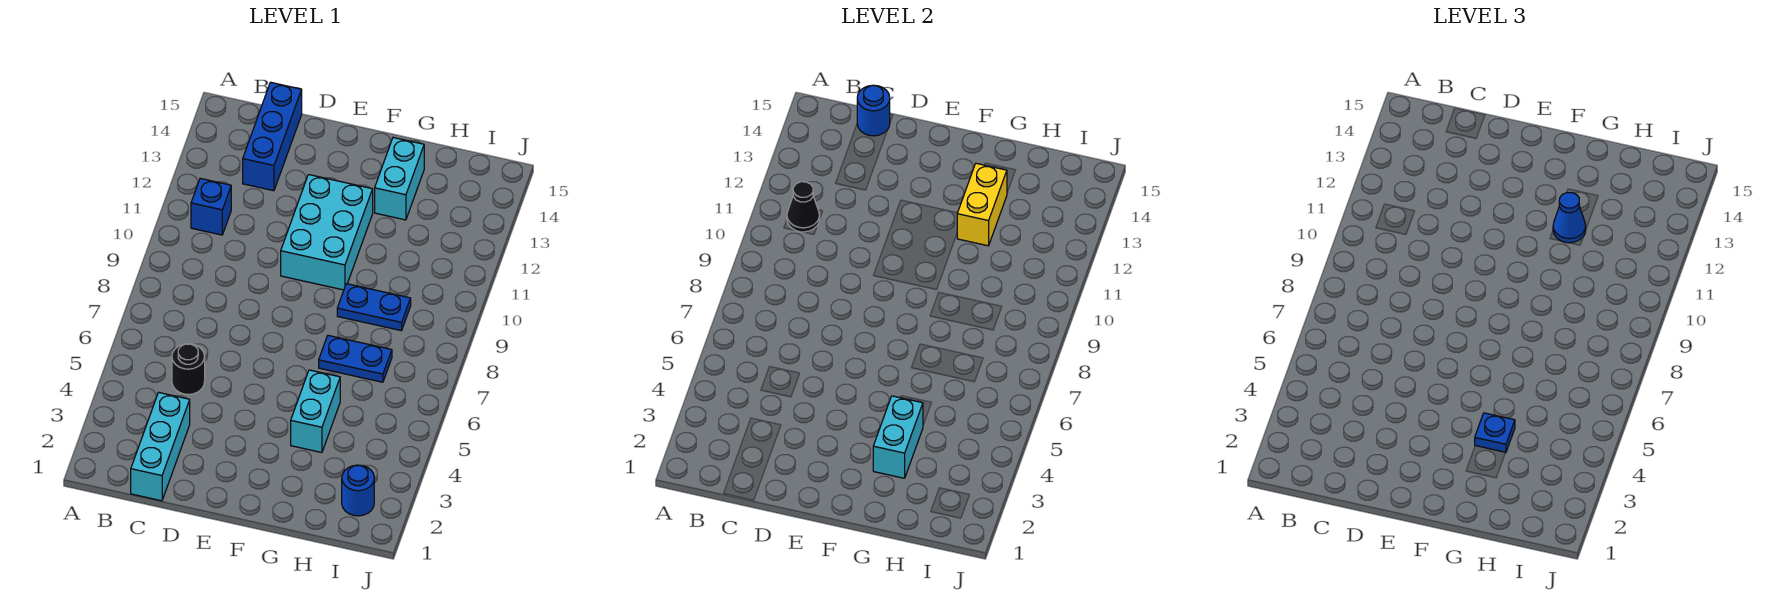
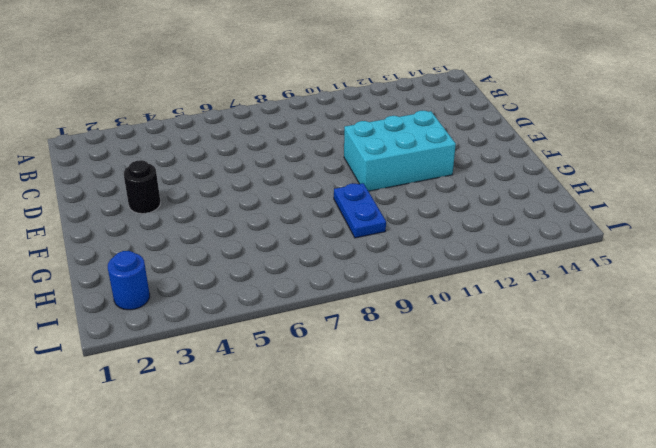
black round brick E3 level 1 -> black round brick C5 level 1
none -> blue brick B11 level 1
none -> cyan brick C1:C3 level 1
none -> blue brick C13:C15 level 1

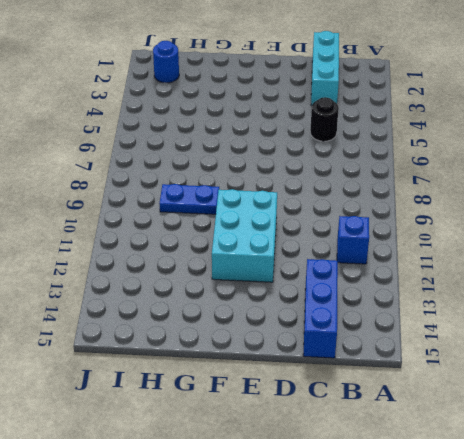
none -> cyan brick G4:G5 level 1
none -> blue plate G7:H7 level 1
none -> cyan brick G13:G14 level 1

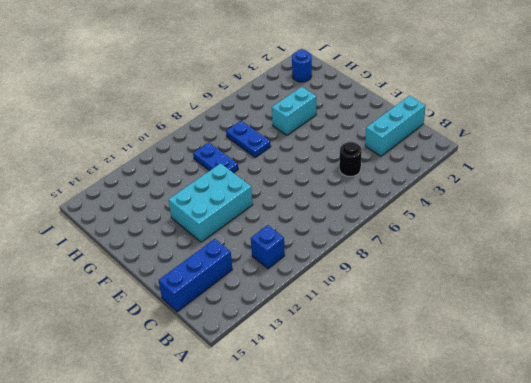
none -> cyan brick G13:G14 level 1
none -> black cone B11 level 2
none -> blue round brick C15 level 2

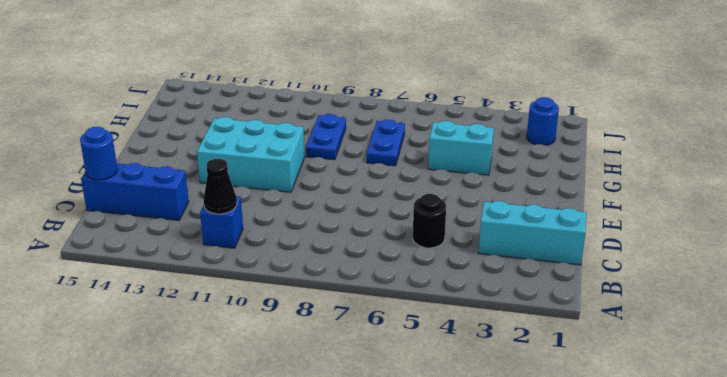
none -> cyan brick G13:G14 level 1
none -> cyan brick G3:G4 level 2
none -> yellow brick G12:G13 level 2

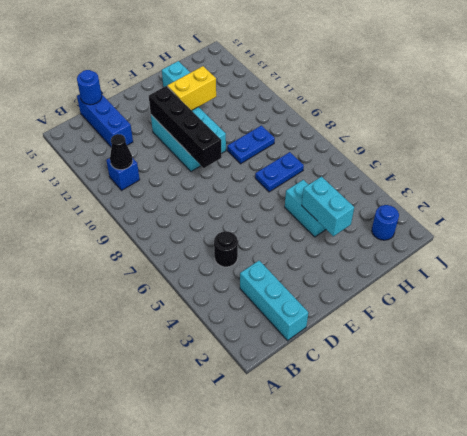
black brick E9:E12 level 2 -> none
yellow brick F12:G12 level 2 -> yellow brick G12:G13 level 2
none -> blue plate G4 level 3
none -> blue cone G12 level 3

